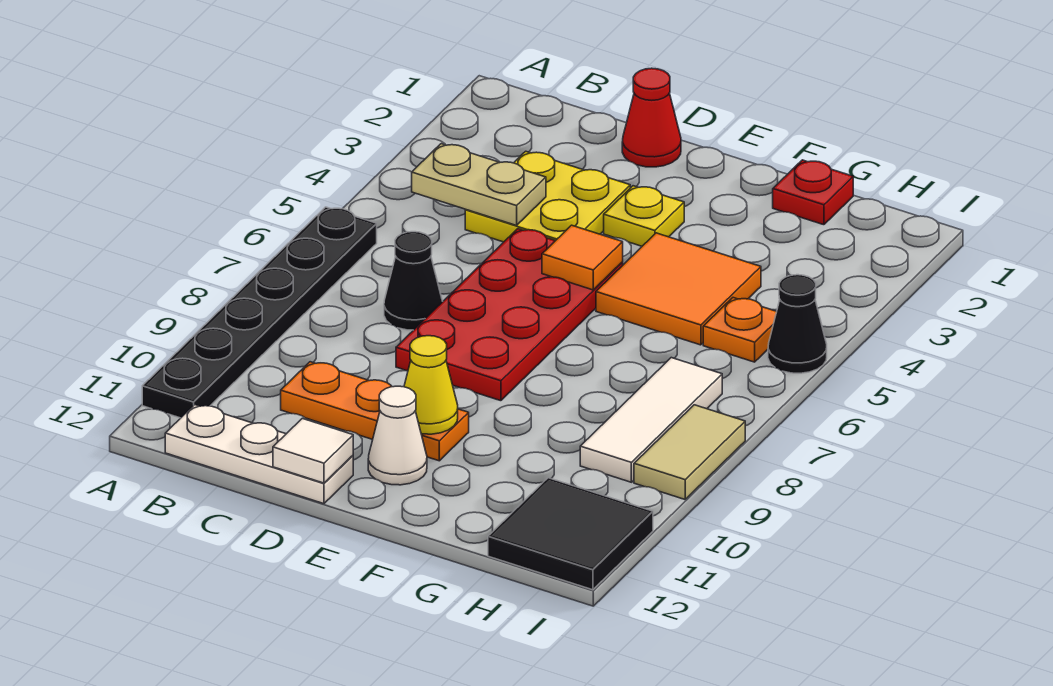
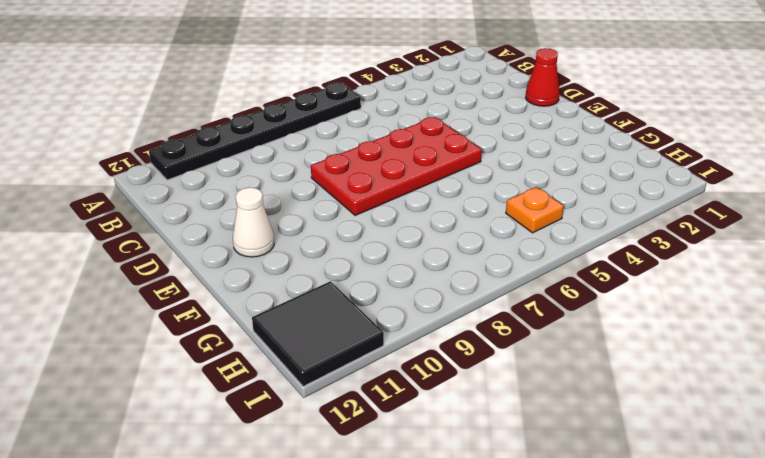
none -> white plate B12:D12 level 1
none -> yellow plate C3:D4 level 1
none -> black cone C7 level 1

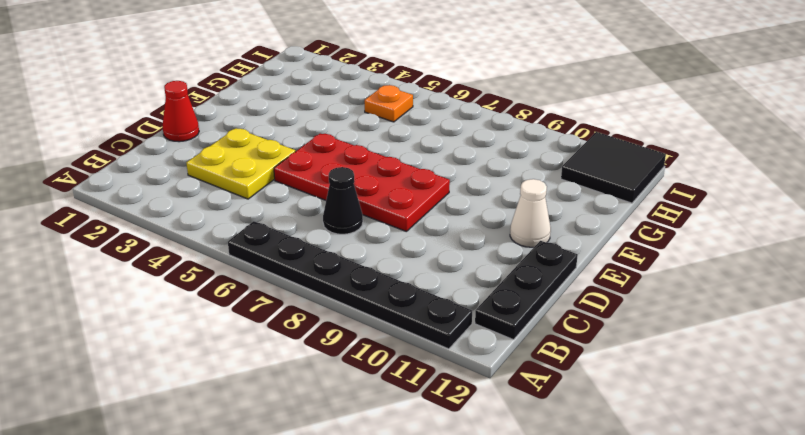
black plate B12:D12 level 1 -> white plate B12:D12 level 1
none -> orange plate C10:E10 level 1
none -> yellow plate E3 level 1
none -> orange tile F4:G5 level 1

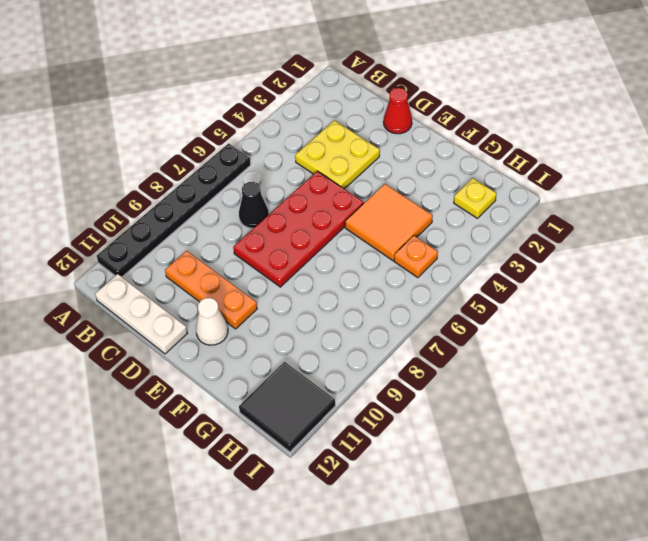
yellow plate H2 level 1 -> yellow plate E3 level 1
none -> red plate G1 level 1
none -> white tile H7:H9 level 1
none -> black cone I5 level 1

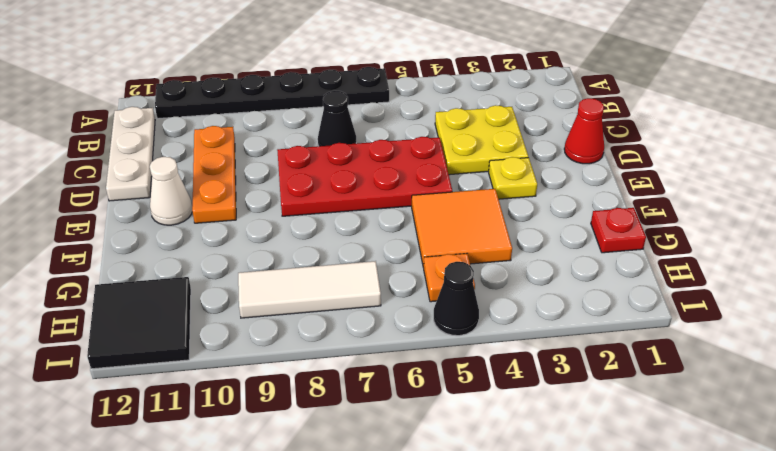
none -> tan tile I8:I9 level 1
none -> tan plate B4:C4 level 2
none -> white tile D12 level 2

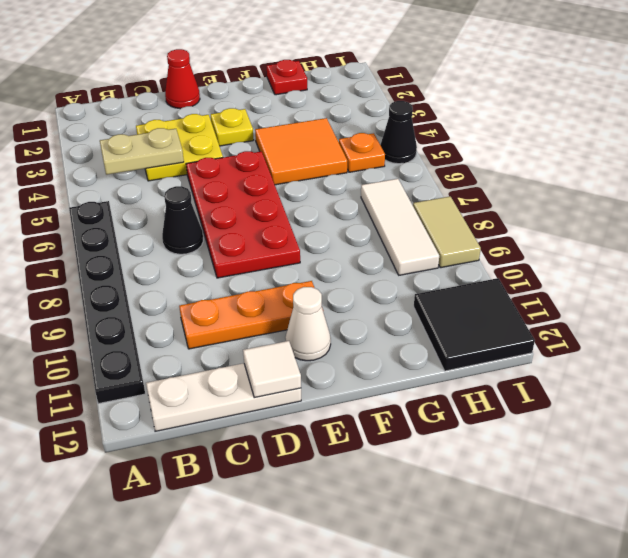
none -> orange tile E5 level 2
none -> yellow cone E10 level 2

